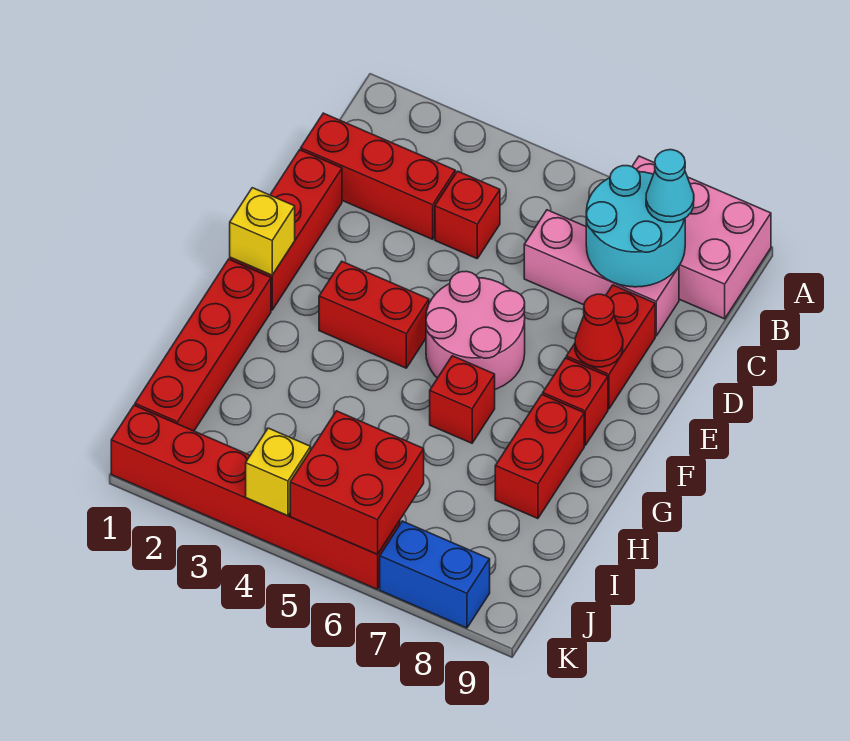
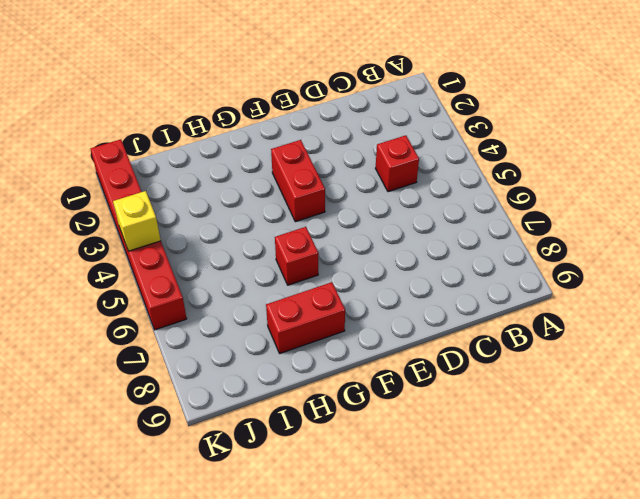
none -> pink brick A7:B9 level 1
none -> red brick C1:C3 level 1
none -> pink brick C6:C8 level 1

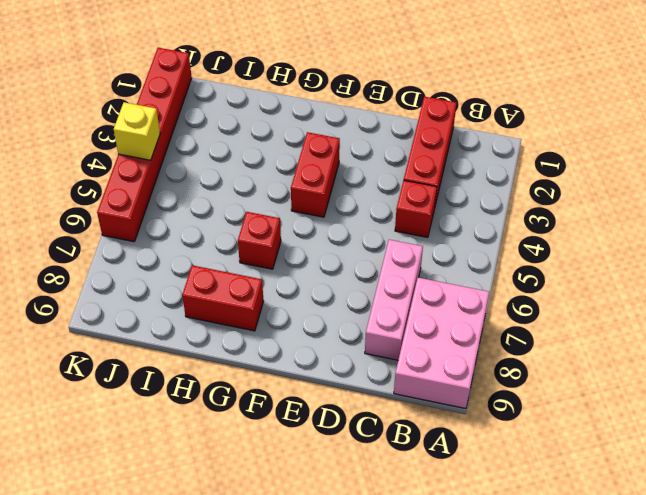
none -> red brick D1:F1 level 1
none -> red brick D8:E8 level 1
none -> pink round brick E5:F6 level 1

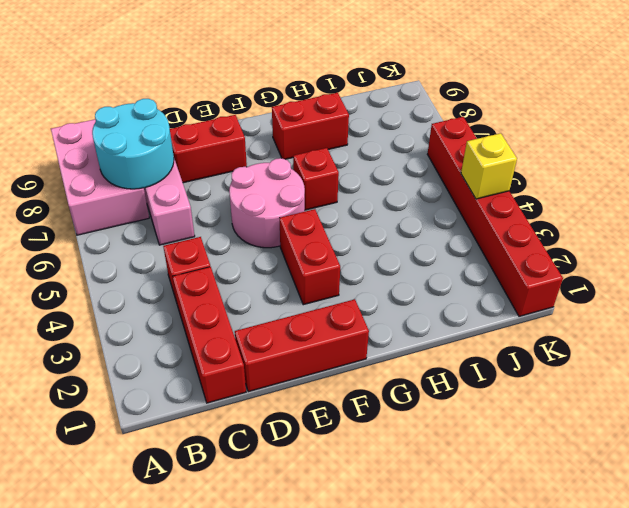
none -> red brick F8 level 1
none -> red brick G1:J1 level 1
none -> blue brick K7:K8 level 1

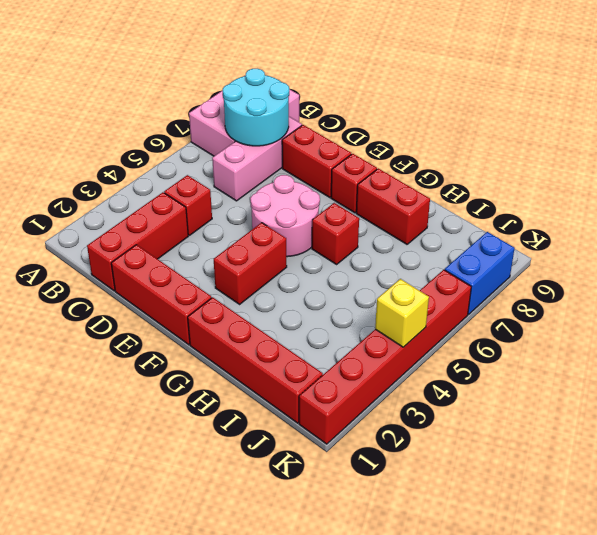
none -> red cone E8 level 2
none -> yellow brick F1 level 2
none -> red brick J5:K6 level 2

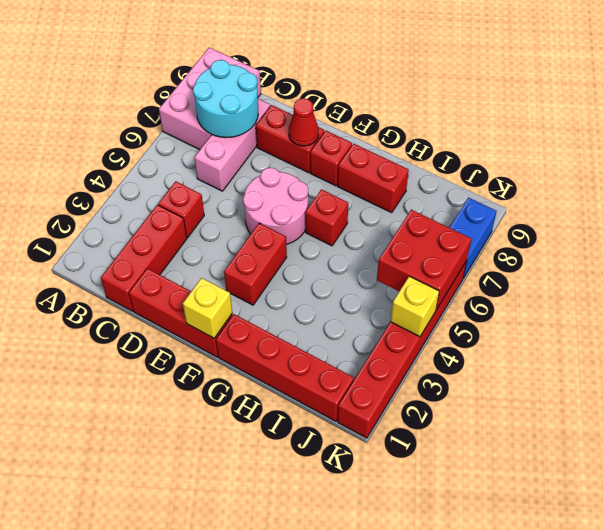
none -> cyan cone B8 level 3

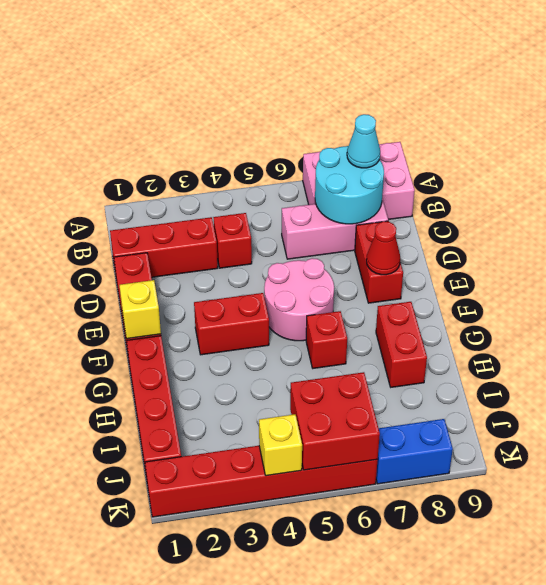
none -> red brick F8 level 1

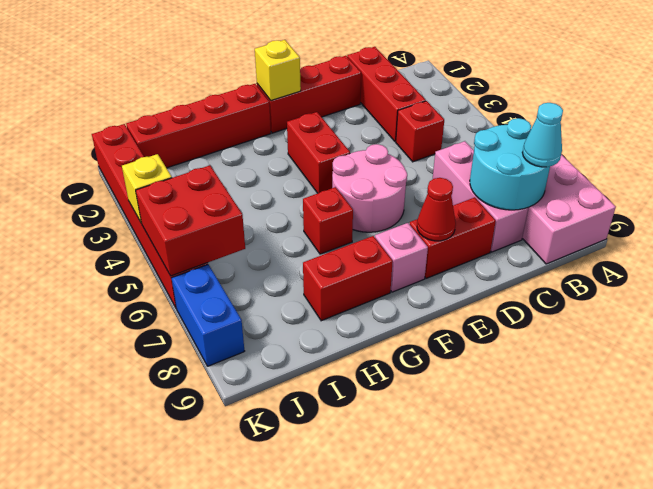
pink brick F8 level 1 -> red brick F8 level 1

